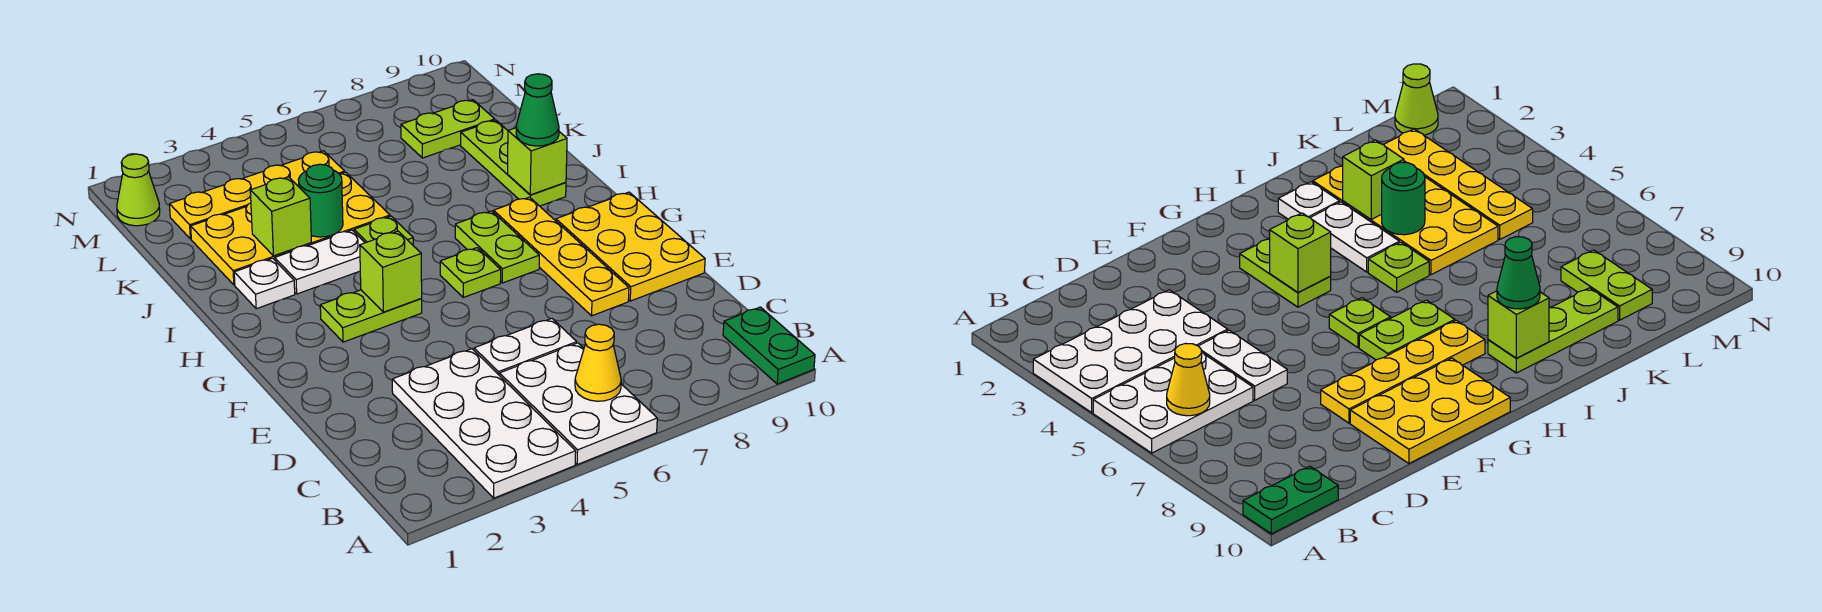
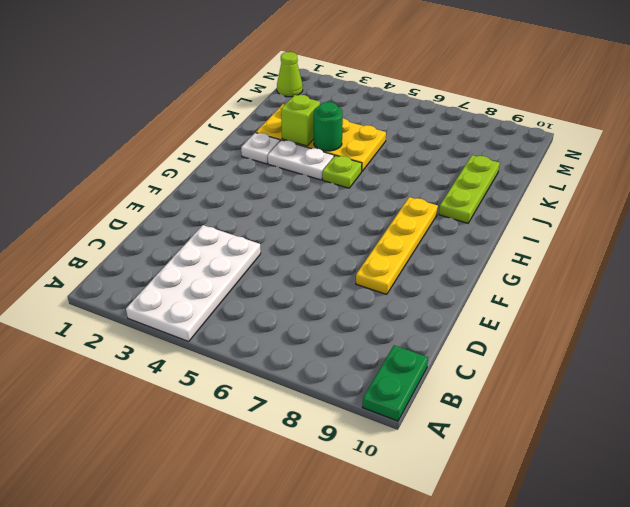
none -> white plate A5:C6 level 1
none -> white plate D5:D6 level 1
none -> yellow plate E9:G10 level 1

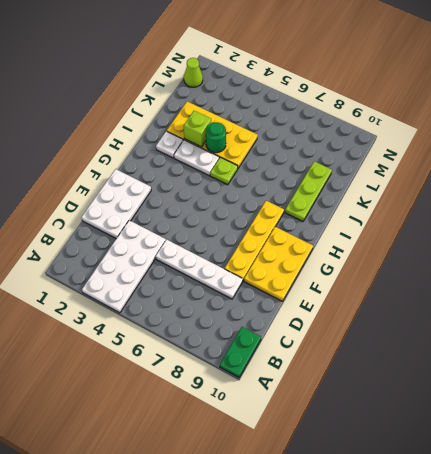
white plate D1:F2 level 1 -> white plate A5:C6 level 1
white plate D5:D8 level 1 -> white plate D5:D6 level 1
none -> lime plate G3:G4 level 1
none -> lime plate G6 level 1
none -> lime plate G7:H7 level 1

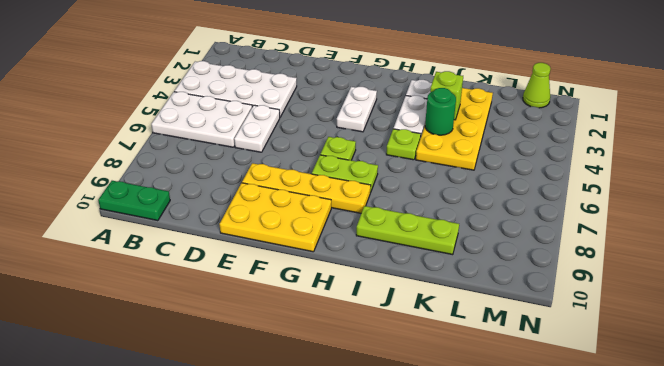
white plate G3:G4 level 1 -> lime plate G3:G4 level 1
none -> yellow plate L2:L5 level 1
none -> lime plate L8:L9 level 1
none -> yellow cone B6 level 2

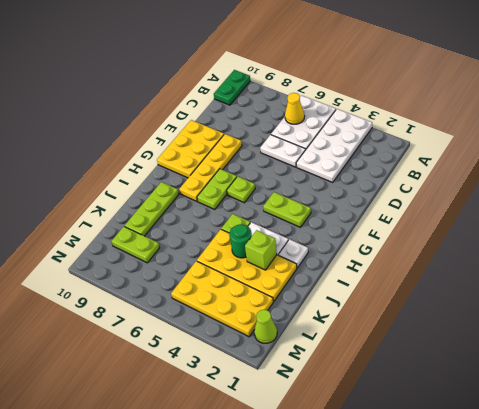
yellow plate L2:M5 level 1 -> yellow plate L2:L5 level 1
none -> lime brick G4 level 2
none -> lime brick I9 level 2
none -> green cone I9 level 3

